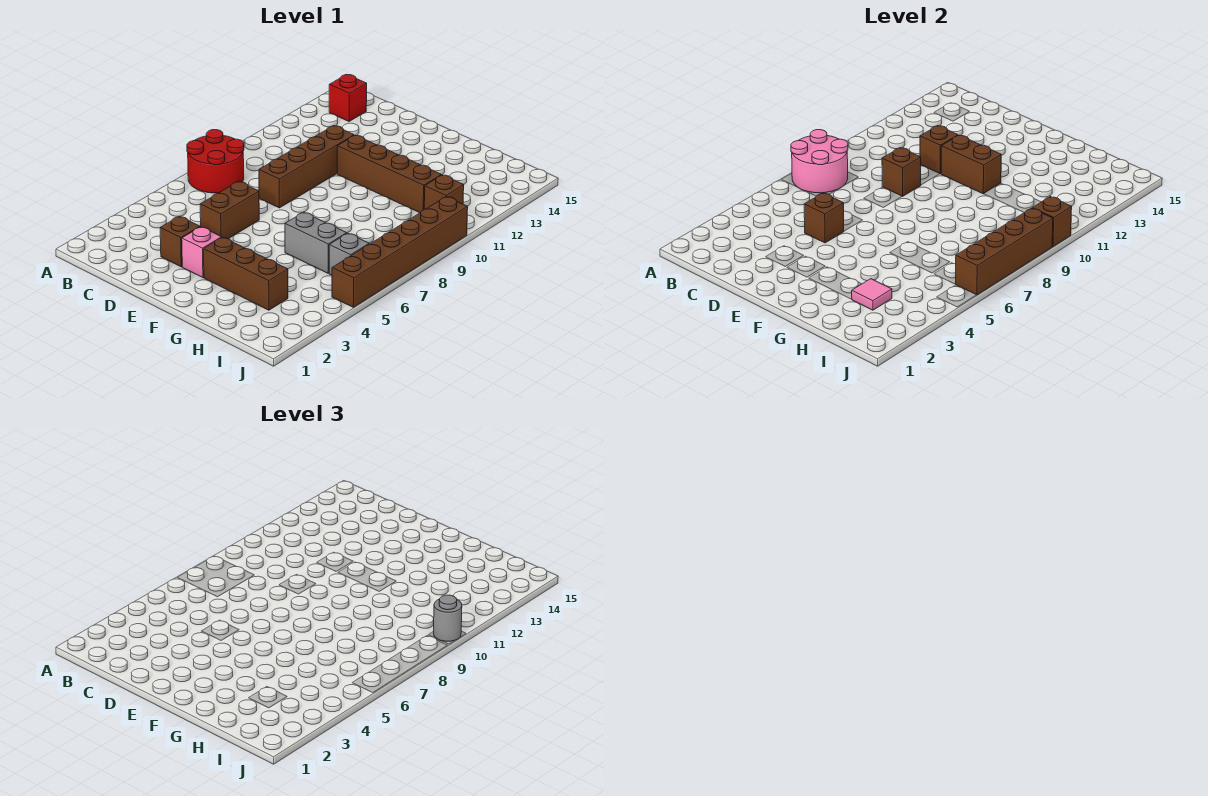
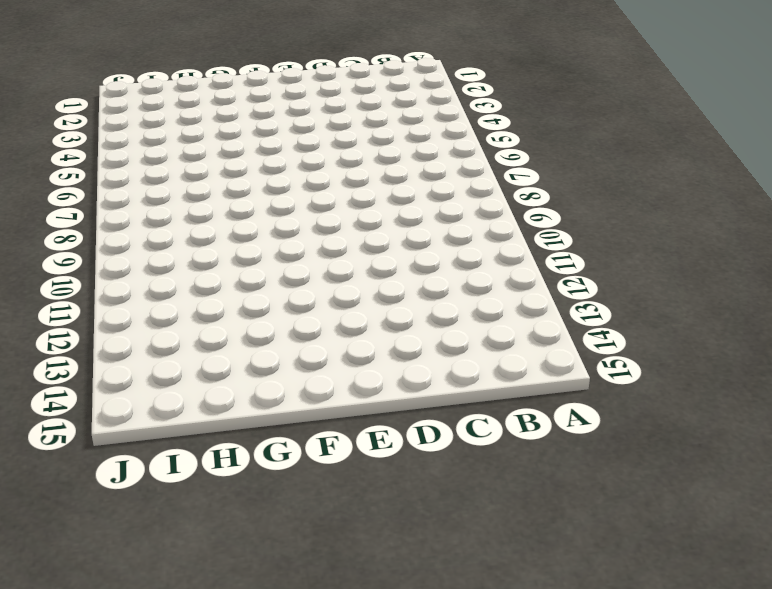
none -> red round brick A7:B8 level 1
none -> red brick B14 level 1
none -> brown brick D3 level 1

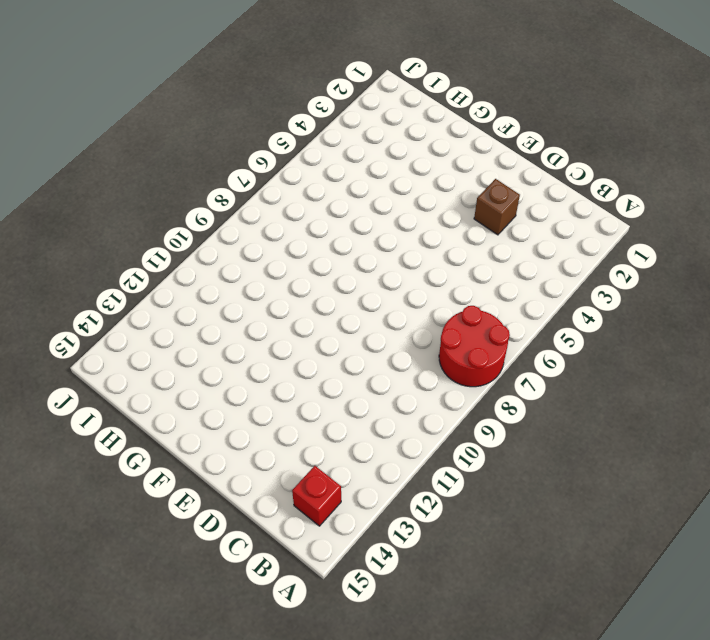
none -> brown brick D5:D6 level 1
none -> brown brick D8:D11 level 1
none -> pink brick E3 level 1

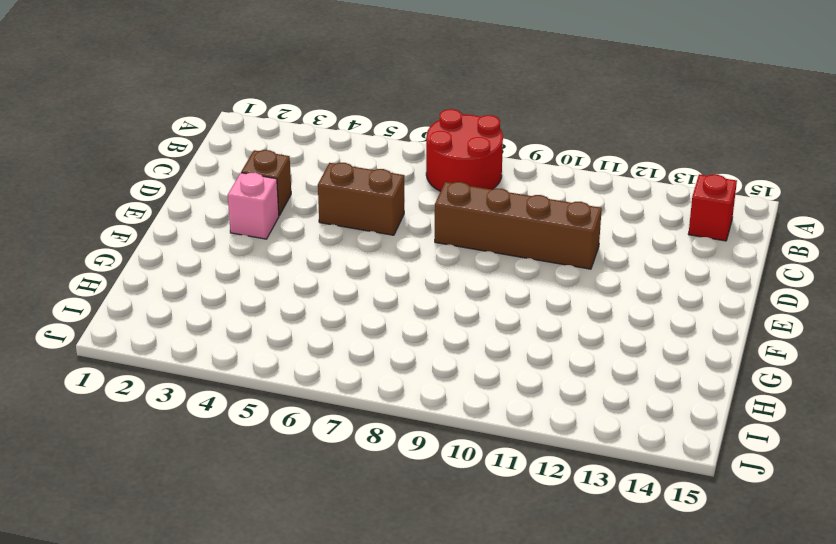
none -> brown brick E11:H11 level 1
none -> brown brick F3:H3 level 1
none -> grey brick G6:H6 level 1

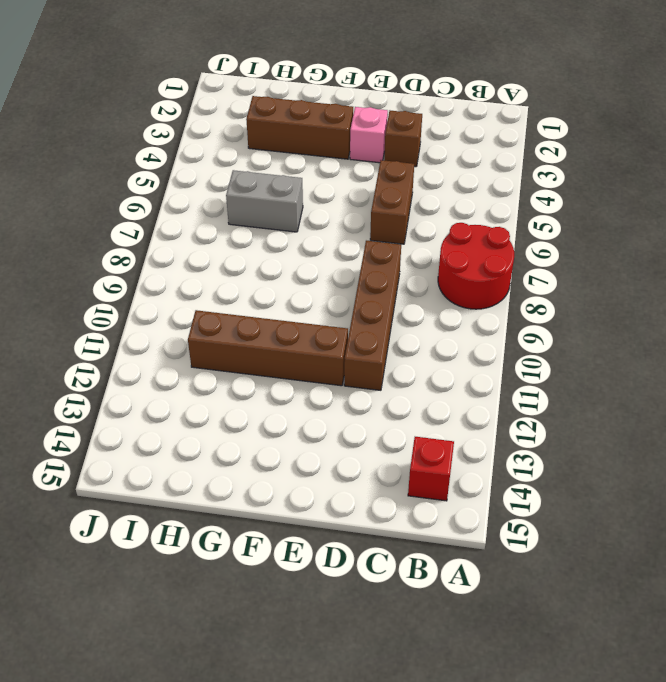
none -> grey brick I6 level 1
none -> brown brick I11 level 1
none -> brown brick J5:J10 level 1

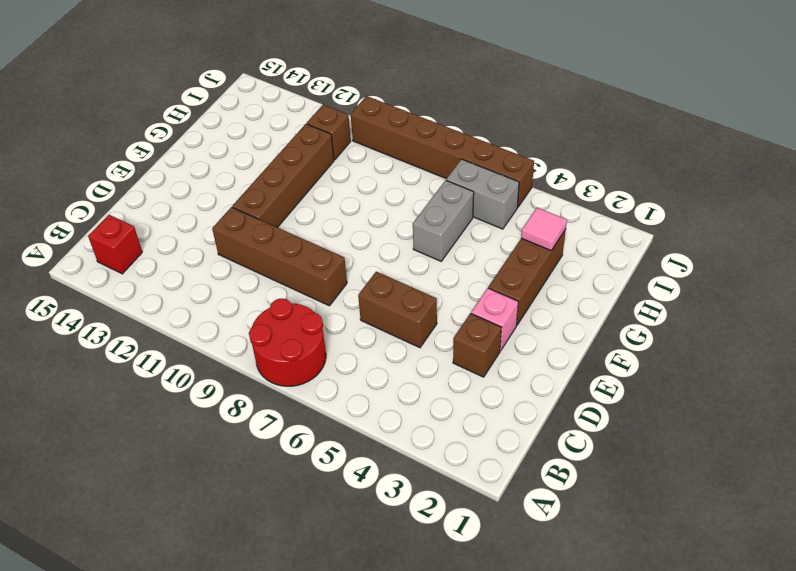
grey brick I5:I6 level 1 -> grey brick I6 level 1
none -> pink round brick A7:B8 level 2
none -> brown brick D5 level 2
none -> brown brick D9 level 2

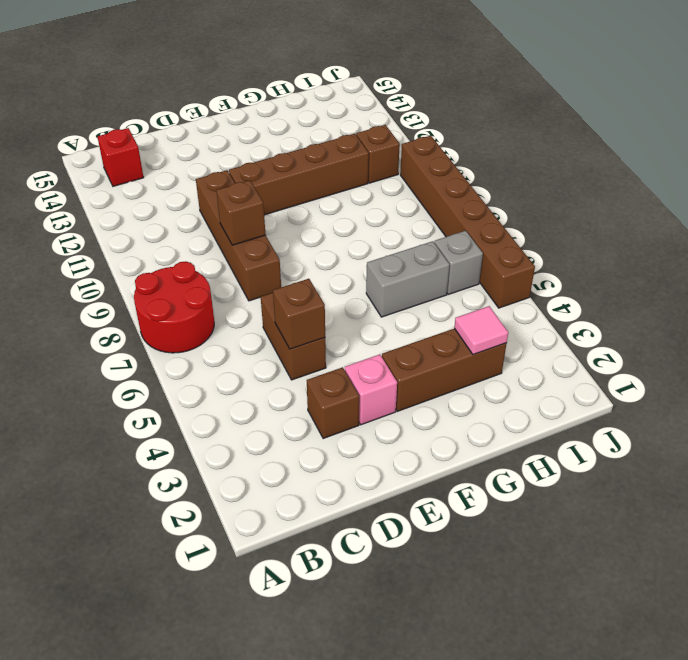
none -> pink round brick A7:B8 level 2
none -> brown brick D11 level 2
none -> brown brick E11:F11 level 2

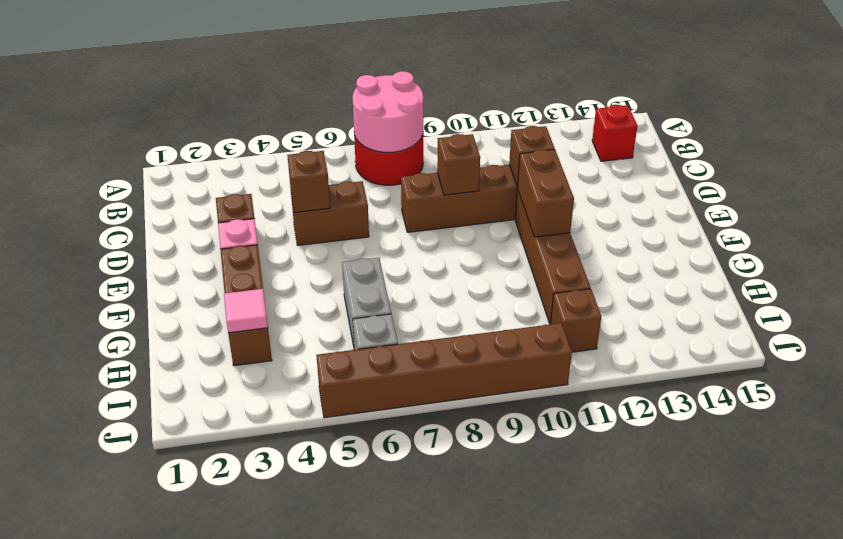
none -> brown brick J6:J9 level 2
none -> brown brick J10 level 2
none -> grey round brick J10 level 3

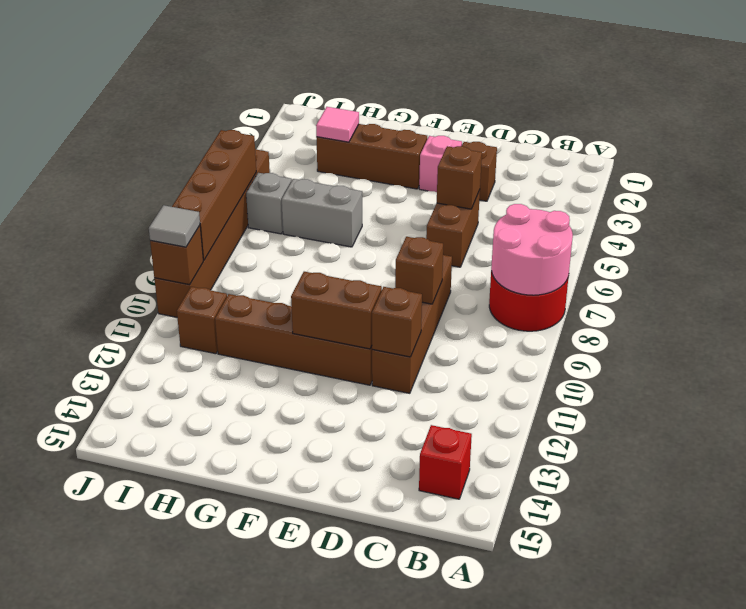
grey tile J10 level 3 -> grey round brick J10 level 3

